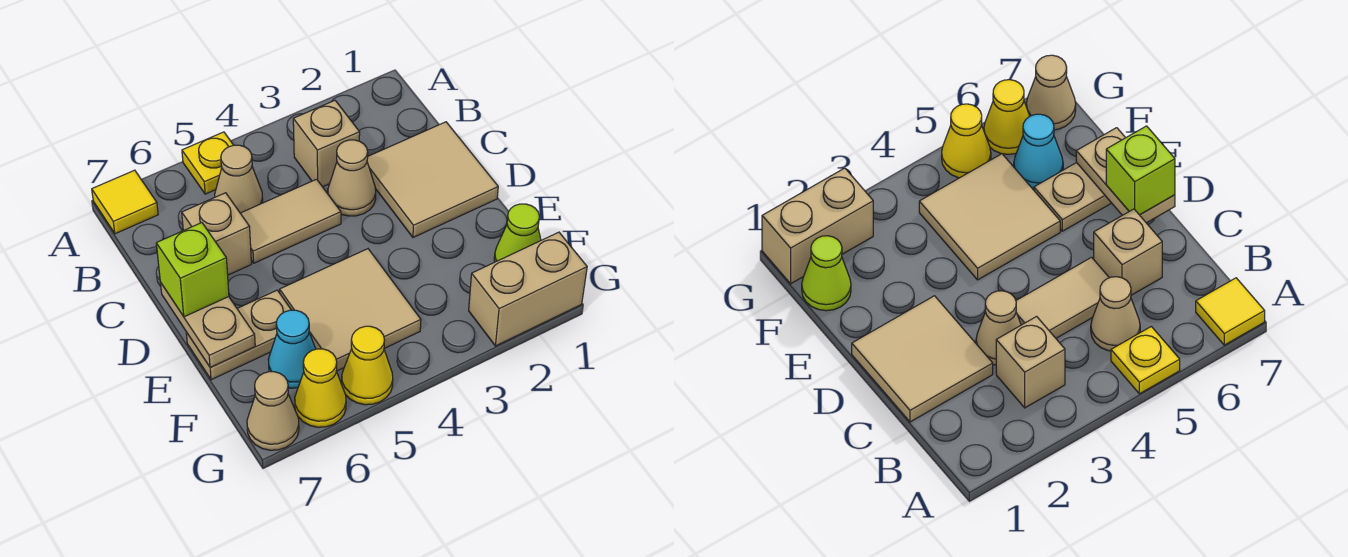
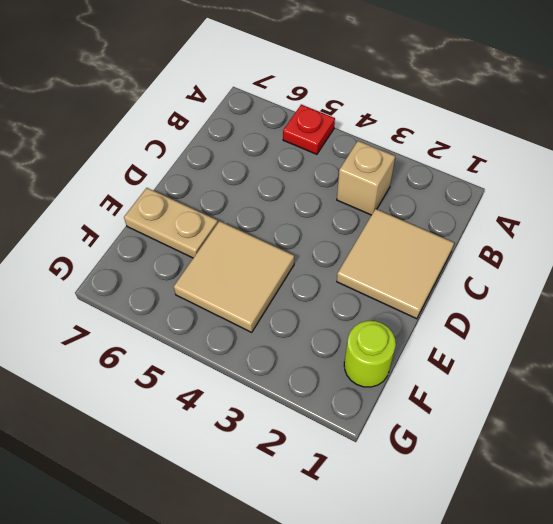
red plate A5 level 1 -> yellow plate A5 level 1
lime round brick F1 level 1 -> lime cone F1 level 1
none -> yellow tile A7 level 1
none -> tan cone B5 level 1
none -> tan cone C3 level 1

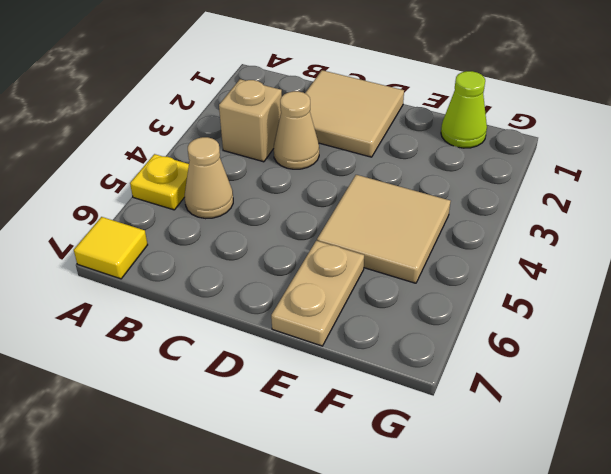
none -> tan tile C4:C5 level 1
none -> tan brick C6 level 1
none -> cyan cone F6 level 1

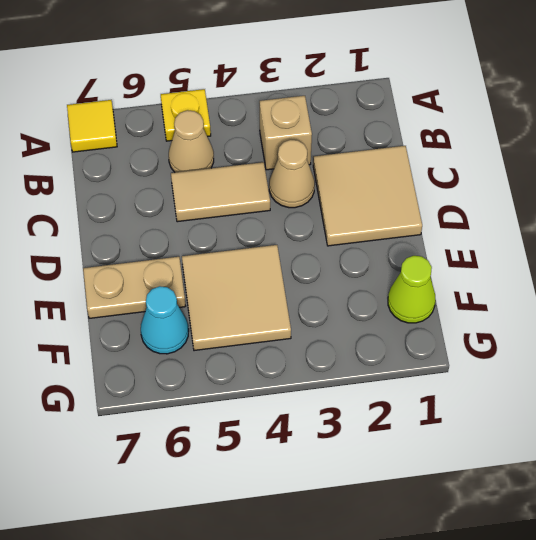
none -> tan brick C6 level 1
none -> tan brick G1:G2 level 1
none -> yellow cone G5 level 1

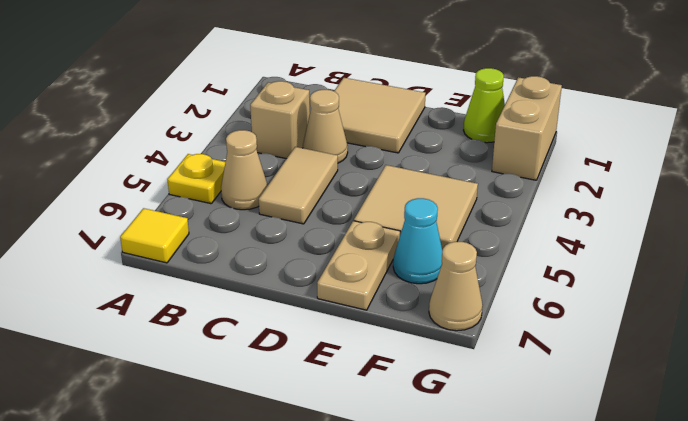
none -> tan brick C6 level 1
none -> yellow cone G5 level 1
none -> yellow cone G6 level 1

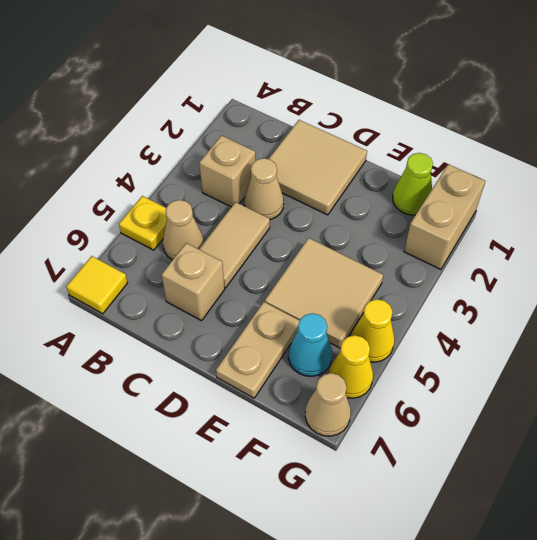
none -> tan plate D7:E7 level 2
none -> lime brick D7 level 3

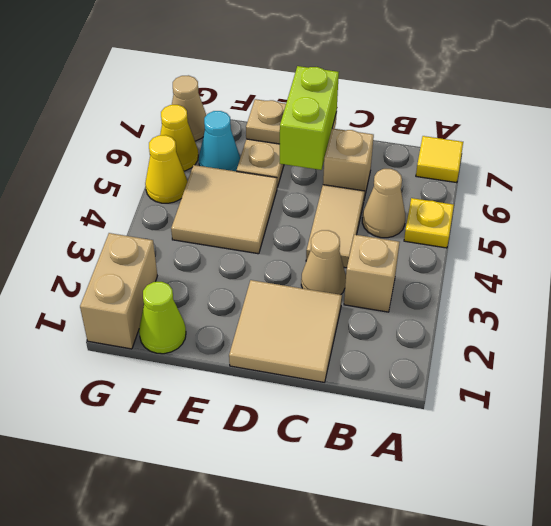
lime brick D6:D7 level 3 -> lime brick D7 level 3

